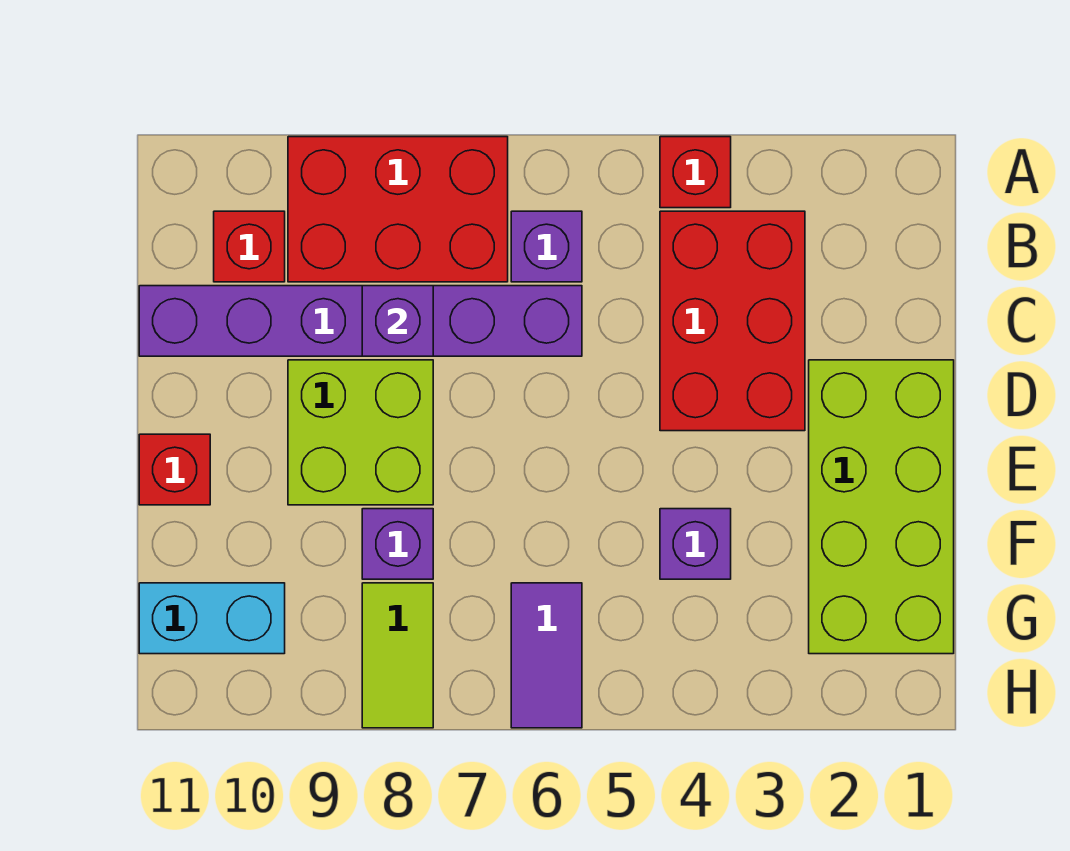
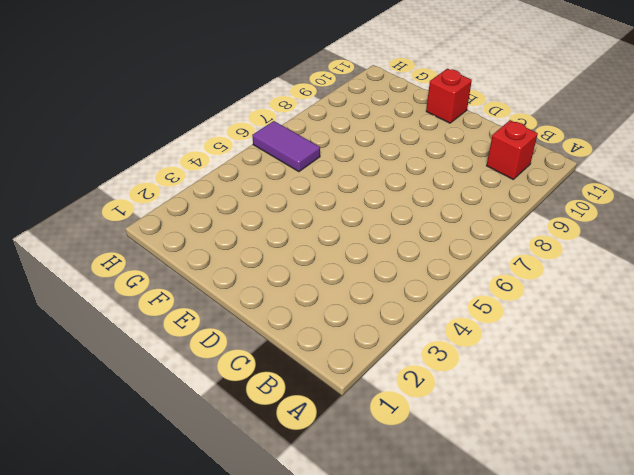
none -> red brick A4 level 1
none -> red brick A7:B9 level 1
none -> red brick B3:D4 level 1

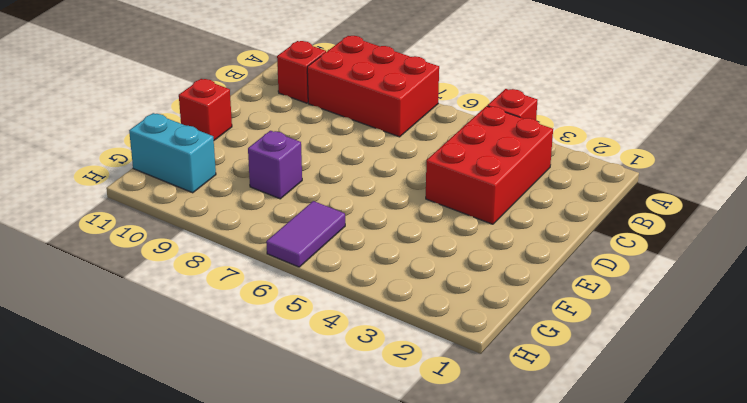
none -> purple brick B6 level 1
none -> purple brick C6:C11 level 1
none -> lime brick D1:G2 level 1

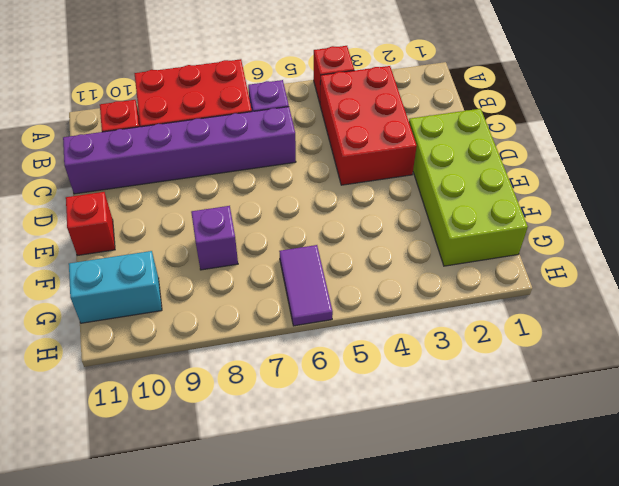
none -> lime brick D8:E9 level 1
none -> purple brick F4 level 1
none -> lime tile G8:H8 level 1

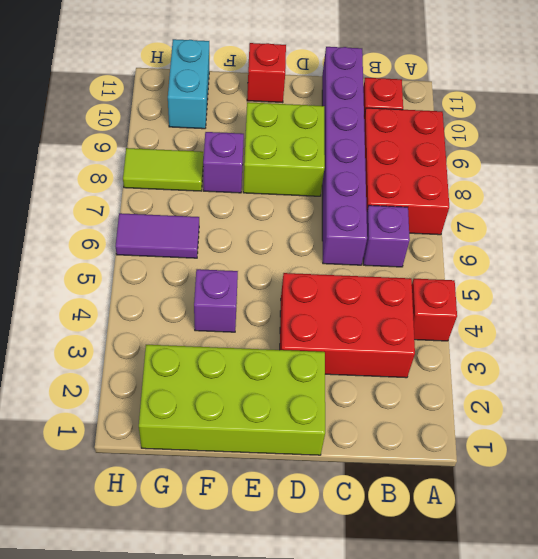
none -> purple brick C8 level 2

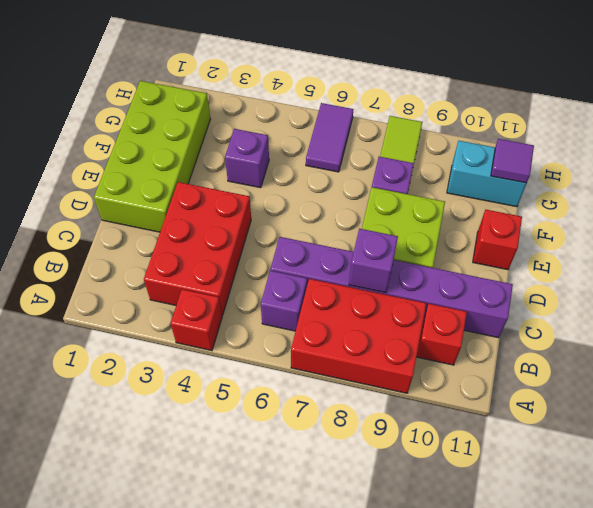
purple tile G11 level 2 -> none

